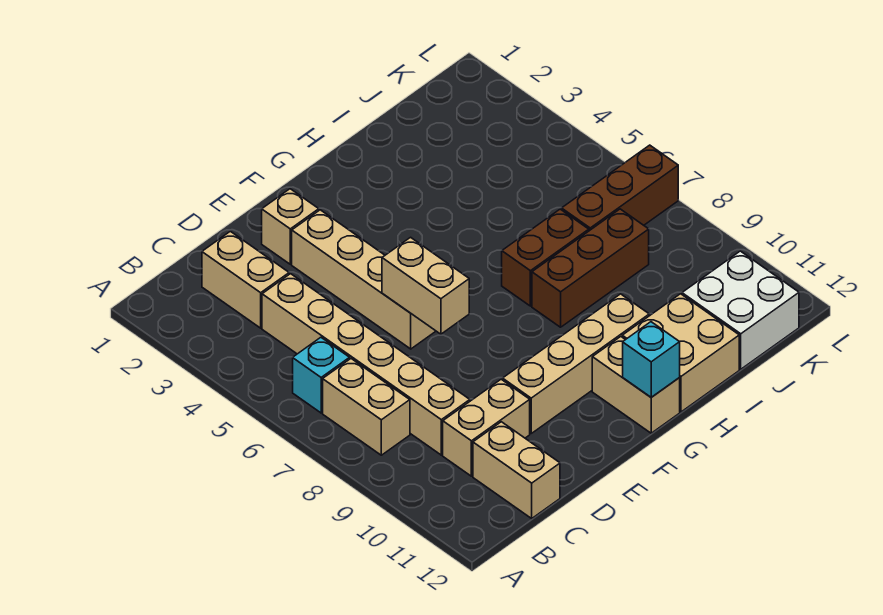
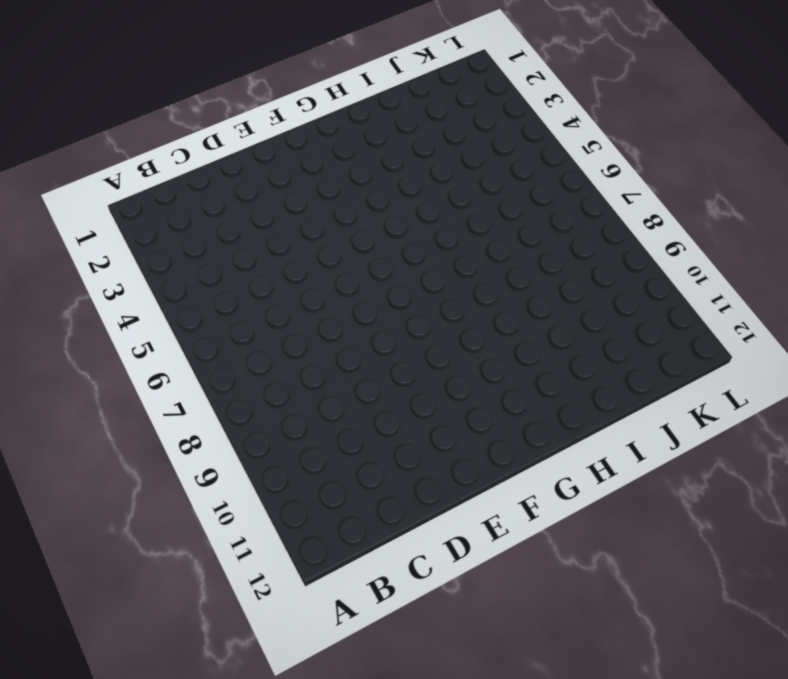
none -> cyan brick B6 level 1
none -> tan brick B7:B8 level 1
none -> tan brick C2:C3 level 1

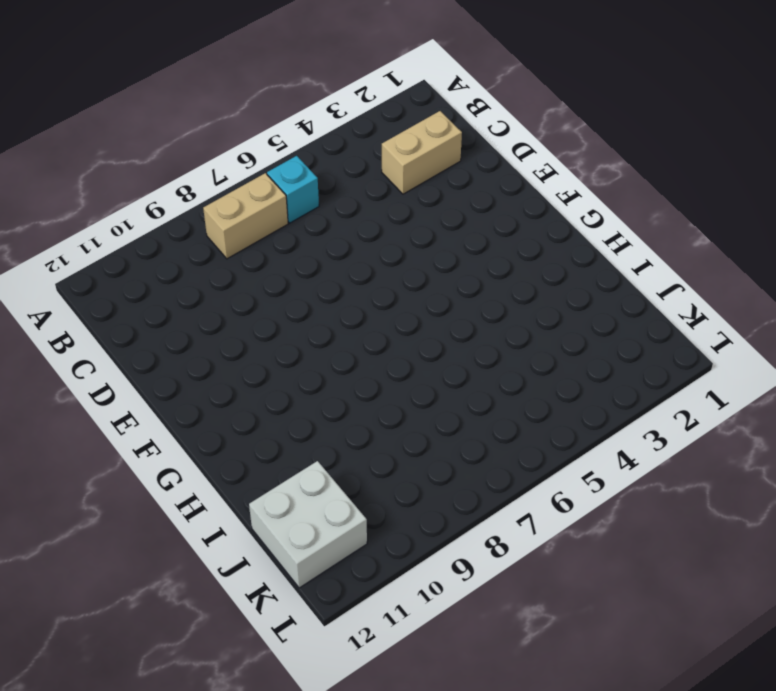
none -> tan brick C4:C9 level 1
none -> tan brick C10:D10 level 1
none -> tan brick C11:C12 level 1

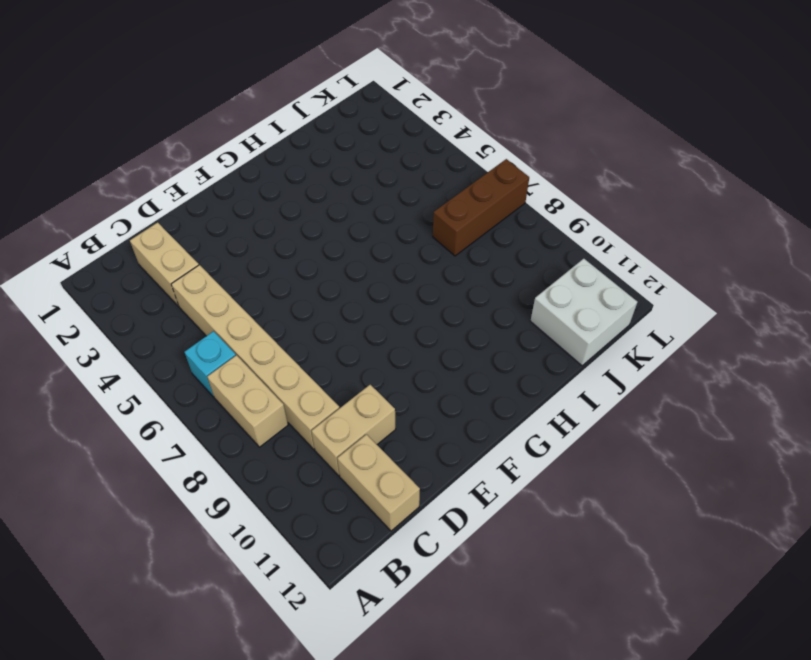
none -> tan brick E2 level 1
none -> tan brick E3:E6 level 1
none -> tan brick E10:H10 level 1

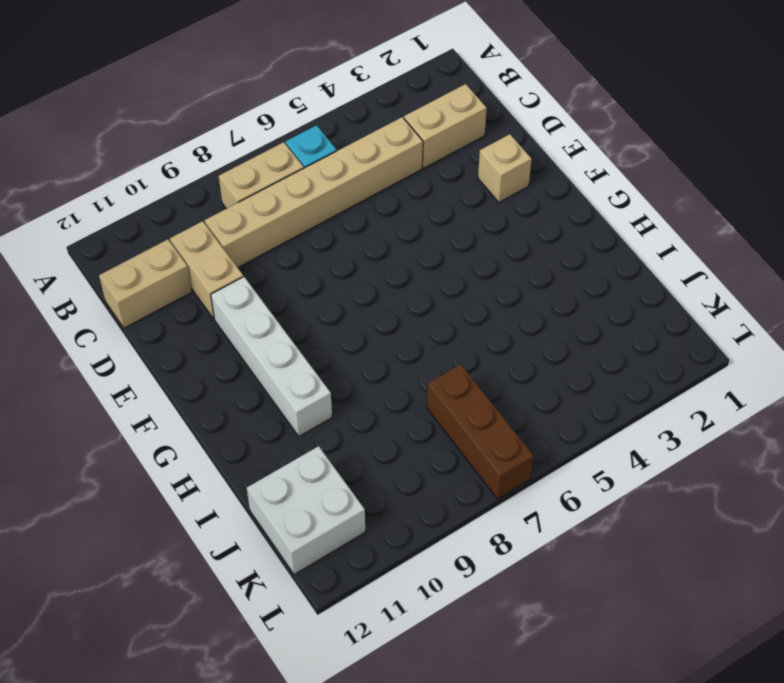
white brick E10:H10 level 1 -> tan brick E10:H10 level 1
none -> tan brick E3:E6 level 1
none -> tan brick G11:G12 level 1
none -> brown brick H7:I7 level 1

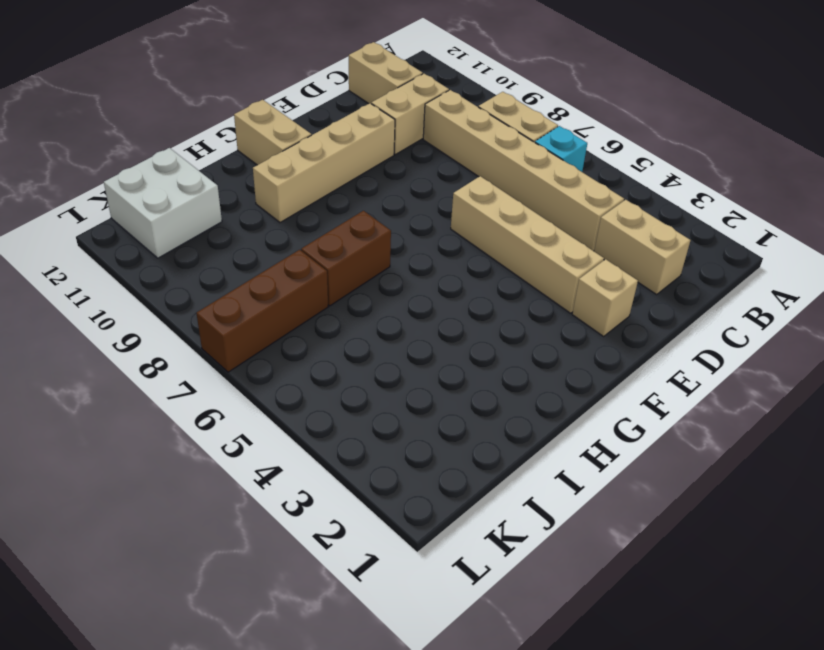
none -> brown brick H8:J8 level 1
none -> tan brick H11:I12 level 1
none -> tan brick E6:E7 level 2

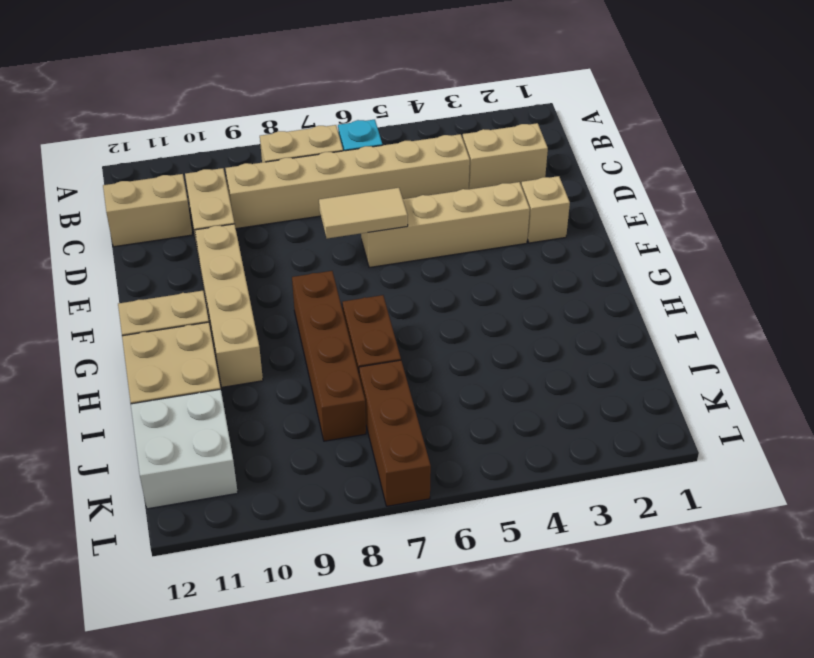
tan tile E6:E7 level 2 -> tan brick E6:E7 level 2
brown brick G8:J8 level 1 -> brown brick H8:J8 level 1
none -> cyan brick G12 level 2

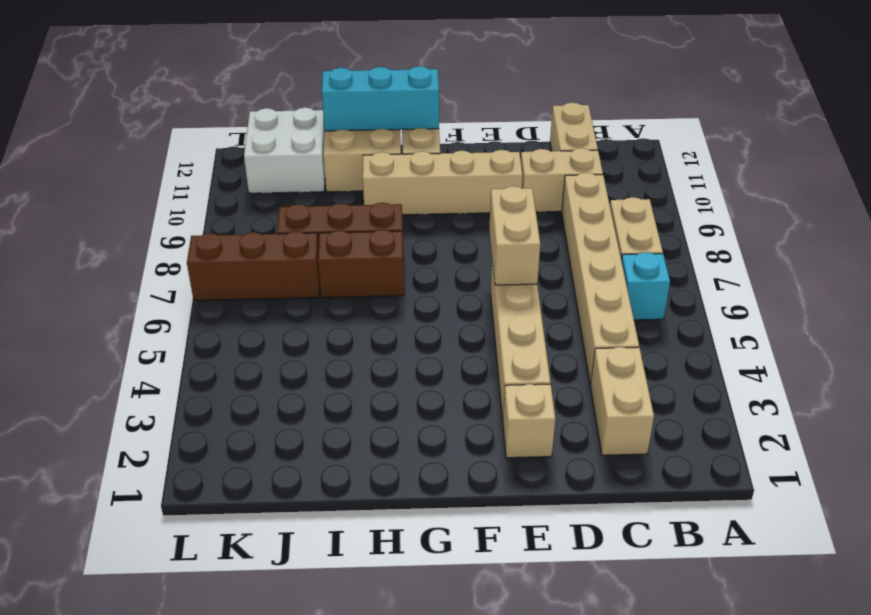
cyan brick G12:I12 level 2 -> cyan brick G12 level 2

